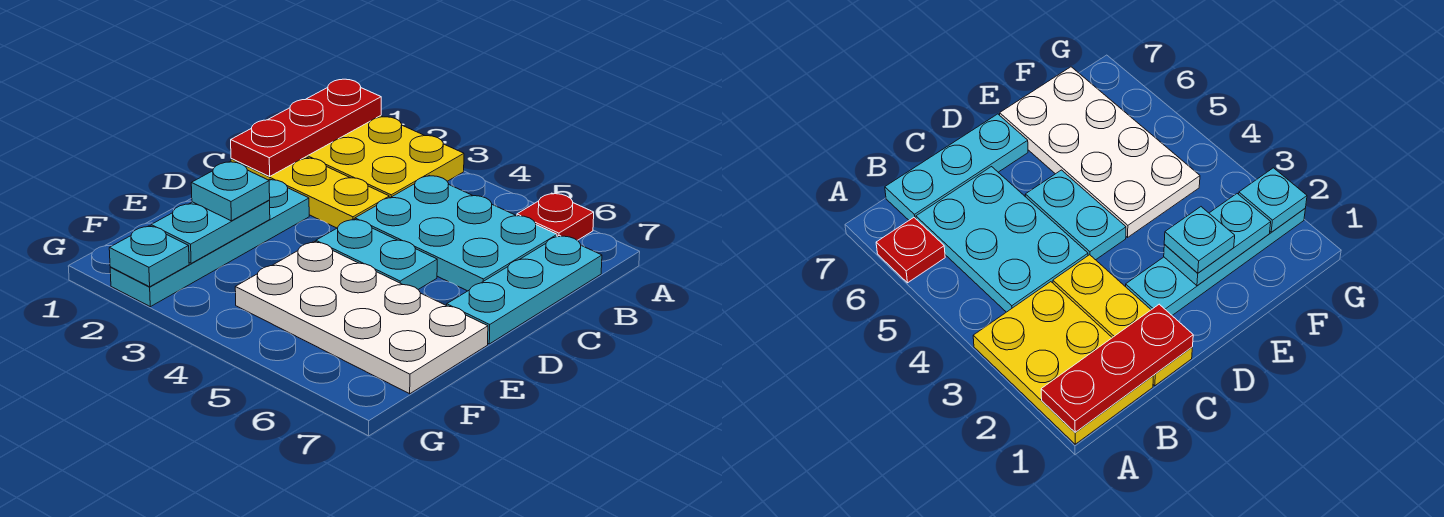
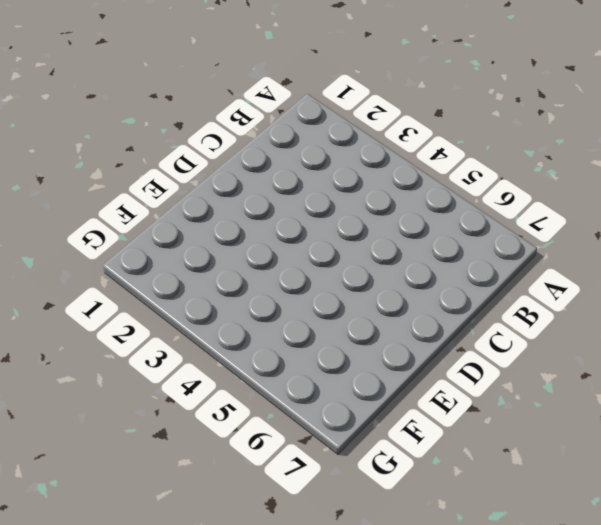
none -> yellow plate A1:B3 level 1
none -> red plate A6 level 1
none -> cyan plate B4:C6 level 1

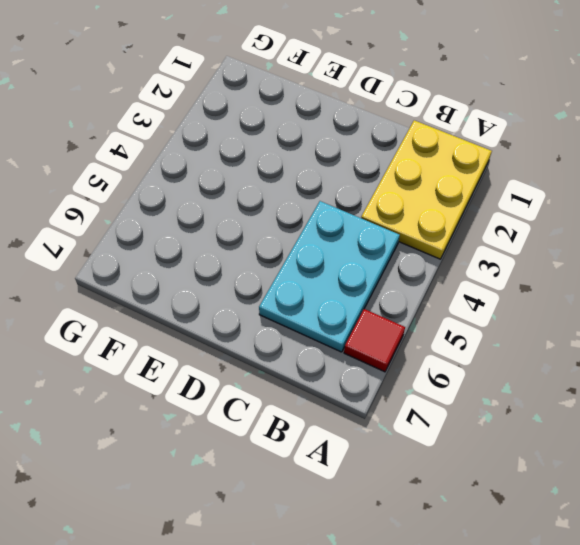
red tile A6 level 1 -> red plate A6 level 1
none -> cyan plate B7:D7 level 1
none -> yellow plate C1:C3 level 1
none -> cyan plate D2:G2 level 1

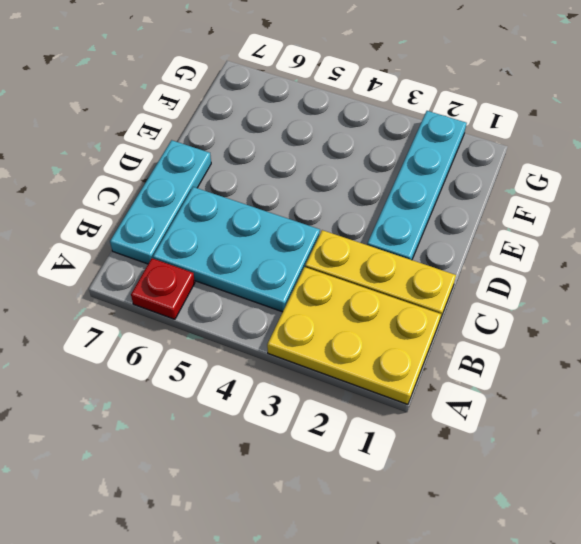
none -> cyan plate D4:D5 level 1
none -> white plate E4:F7 level 1
none -> red plate A1:C1 level 2

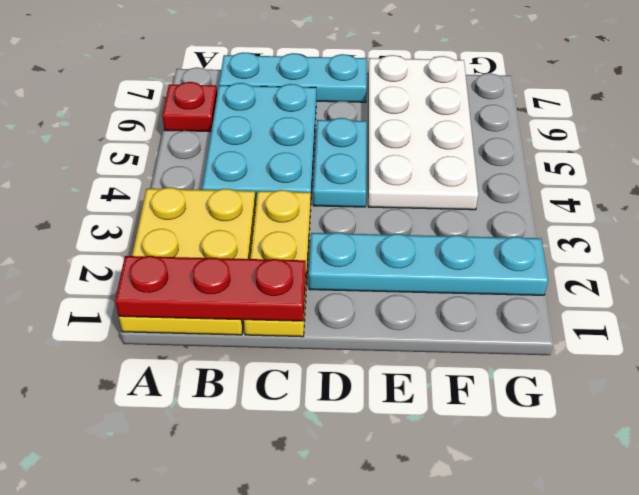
none -> cyan plate E2:F2 level 2
none -> cyan plate G2 level 2
none -> cyan plate E2 level 3

